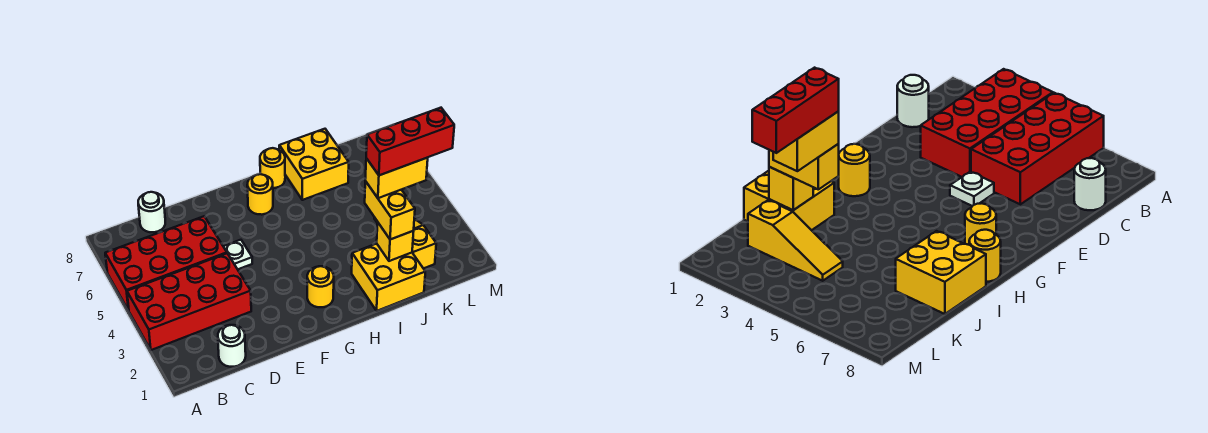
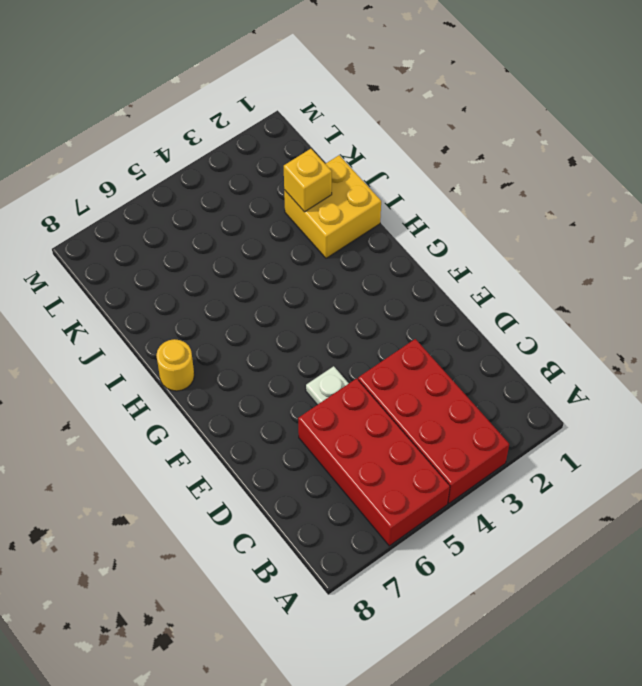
none -> white round brick C1 level 1
none -> white round brick C8 level 1
none -> yellow round brick G2 level 1

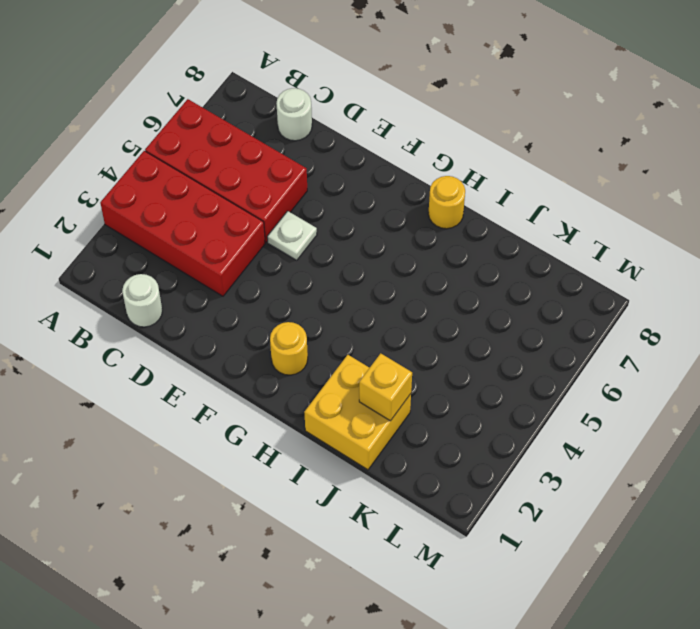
none -> yellow round brick G7 level 1
none -> yellow brick I7:J8 level 1
none -> yellow slope K2:K4 level 1 top 2

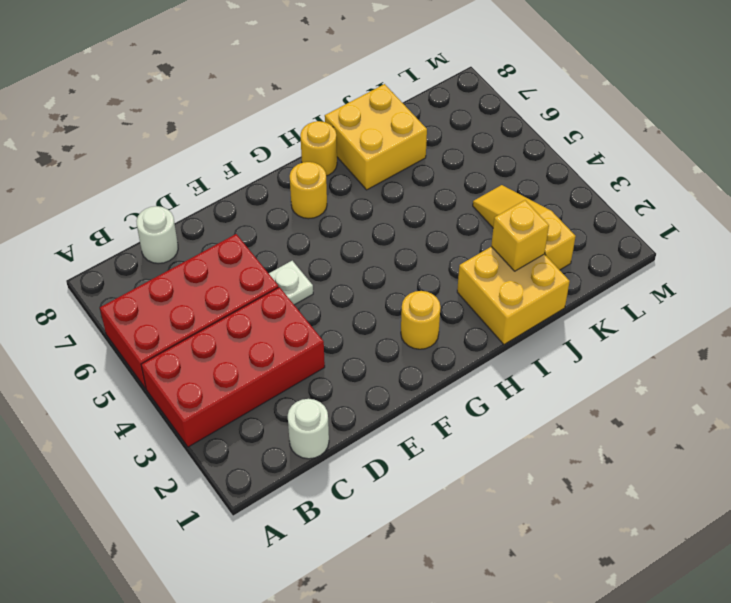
none -> yellow brick J2:J3 level 3
none -> yellow brick J3:K3 level 4
none -> red brick J3:L3 level 5

